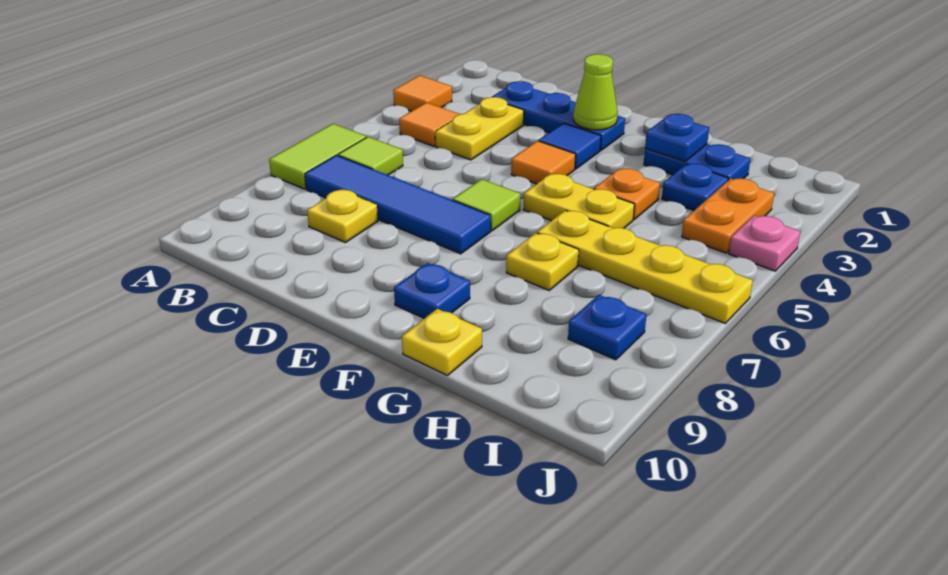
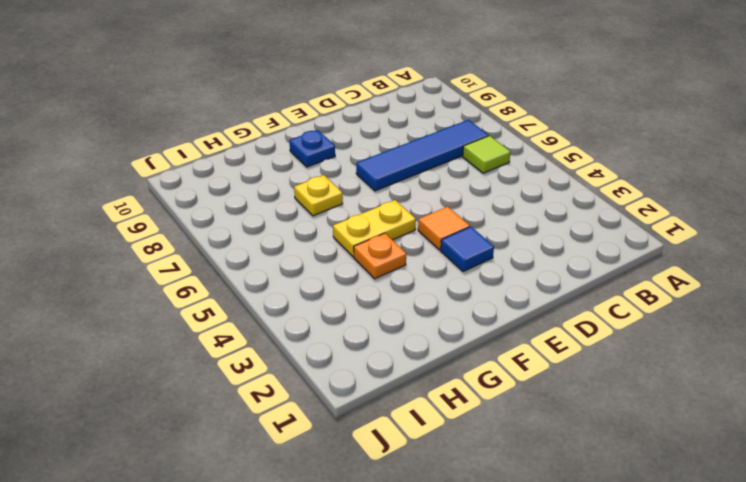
none -> orange tile A3 level 1
none -> lime tile A6:A7 level 1
none -> orange tile B4 level 1

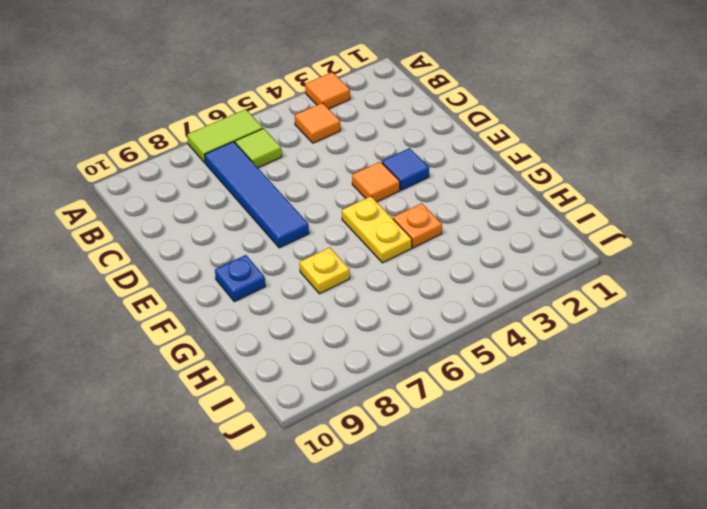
none -> blue plate C2:E2 level 1
none -> yellow plate C3:C4 level 1
none -> yellow plate C8 level 1

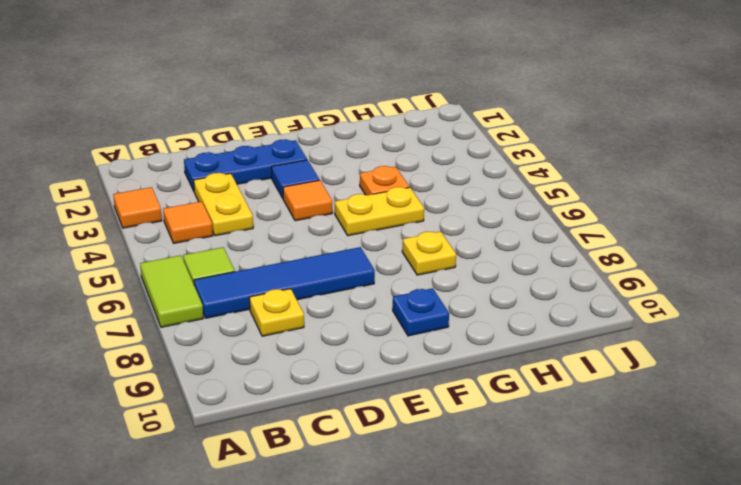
none -> lime tile E6 level 1
none -> blue plate G2:H2 level 1
none -> yellow plate G6:J6 level 1

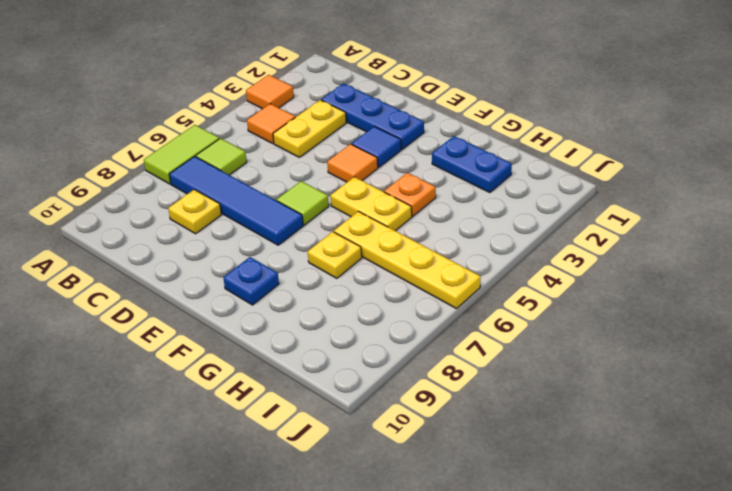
none -> yellow plate G10 level 1
none -> blue plate H3 level 1
none -> orange plate I3:I4 level 1

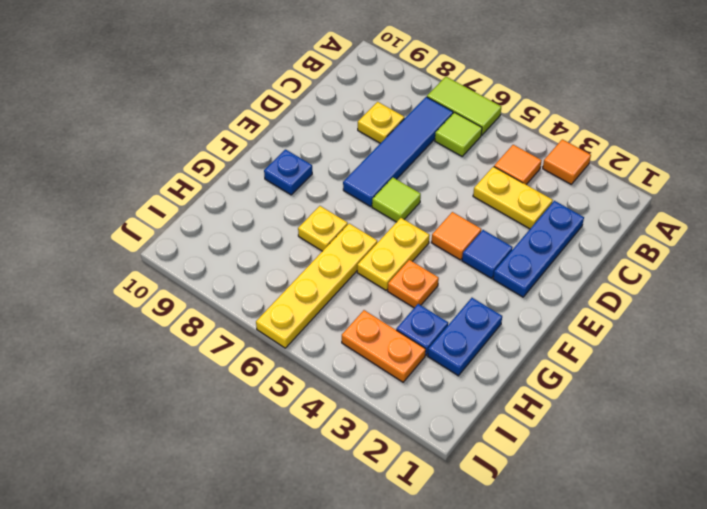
none -> yellow plate G10 level 1
none -> blue plate I8 level 1
none -> pink plate J4 level 1

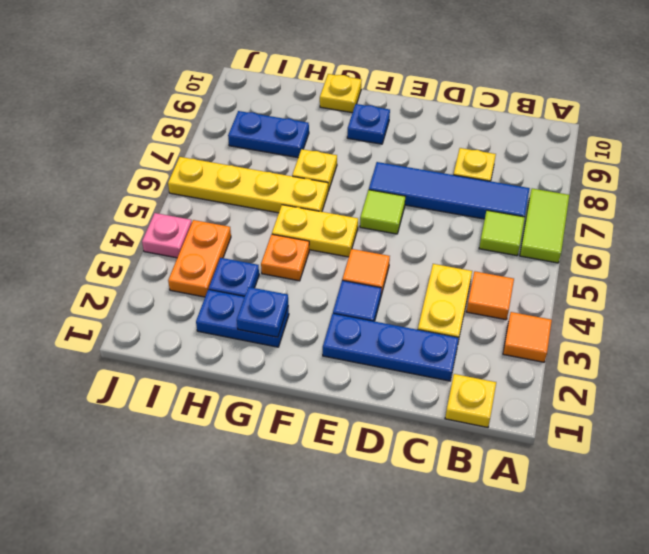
yellow plate B1 level 1 -> none
blue plate H8:I8 level 1 -> blue plate I8 level 1
none -> lime cone E2 level 2

